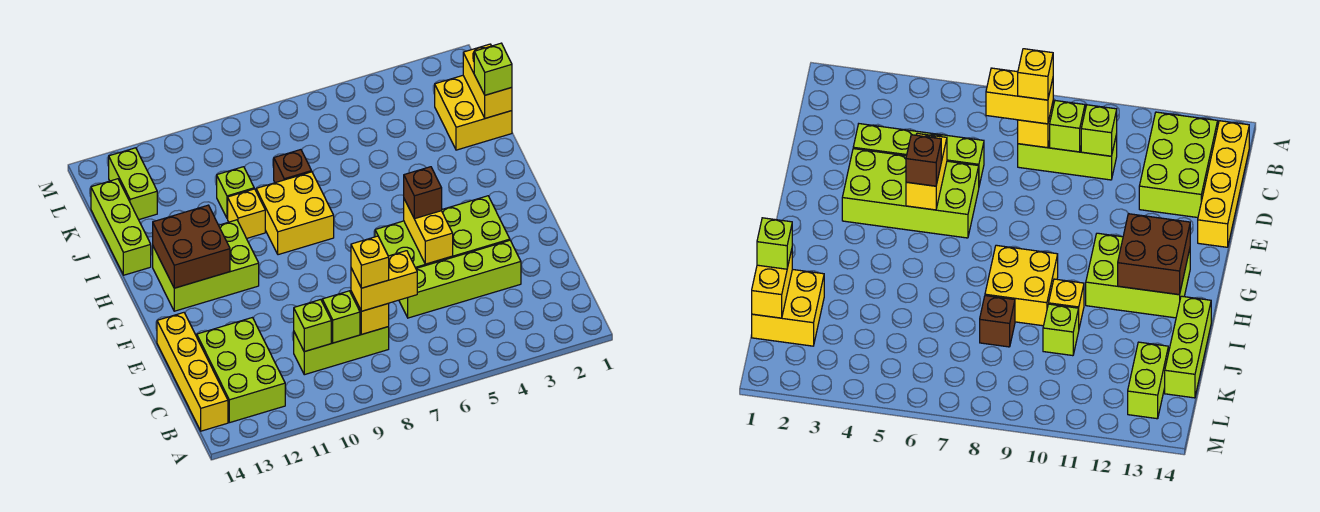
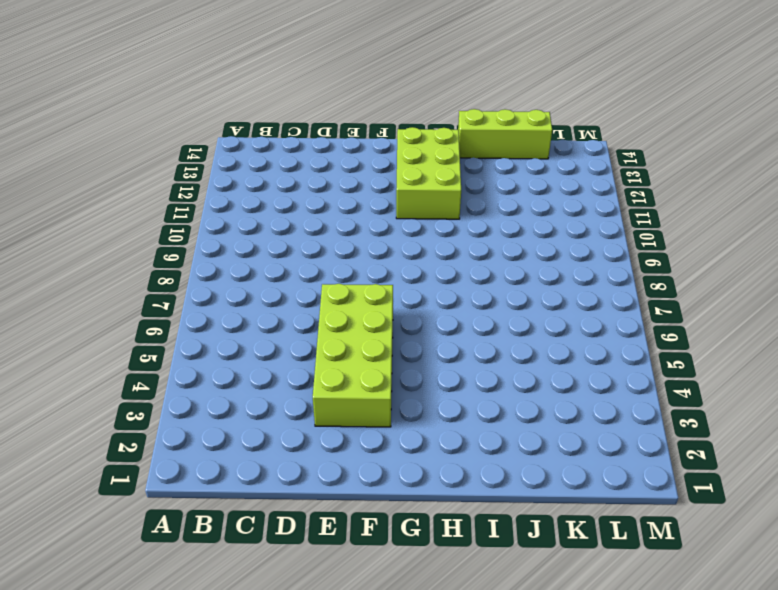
none -> lime brick B12:D13 level 1
none -> yellow brick B14:E14 level 1
none -> lime brick C8:C10 level 1

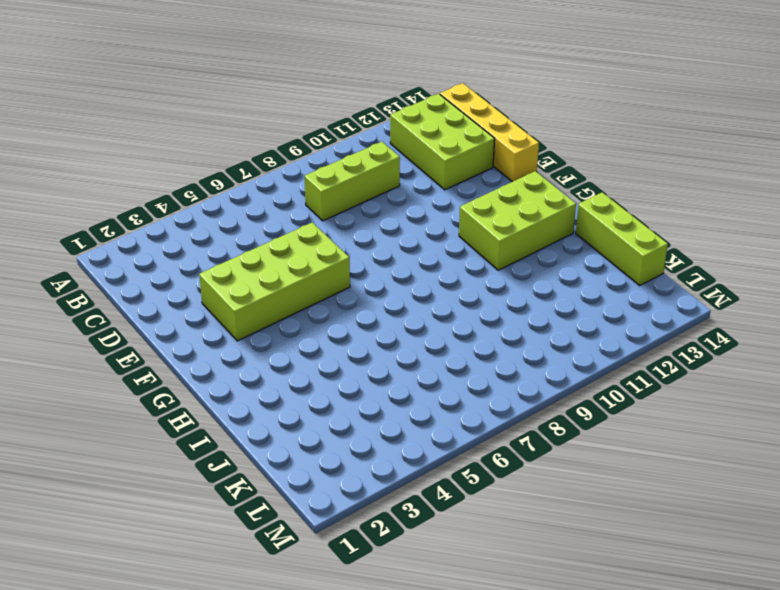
none -> lime brick D3:D6 level 1
none -> yellow brick H8:I9 level 1
none -> yellow brick I10 level 1

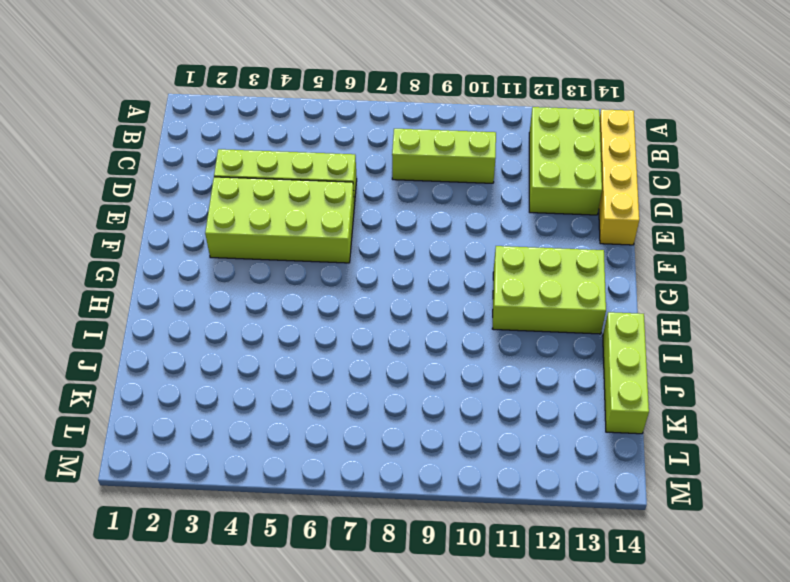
none -> yellow brick H8:I9 level 1
none -> yellow brick I10 level 1
none -> yellow brick J1:K2 level 1

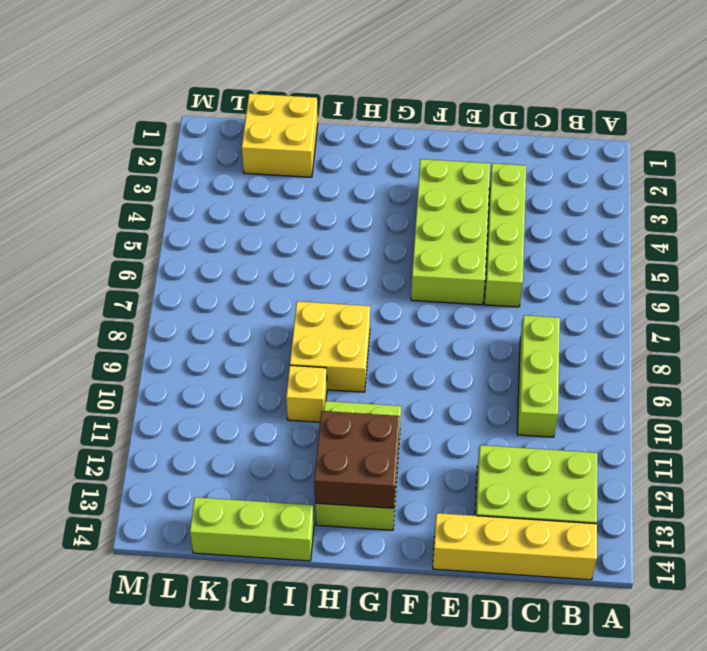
none -> brown brick J8 level 1
none -> lime brick J10 level 1
none -> lime brick K13:L13 level 1

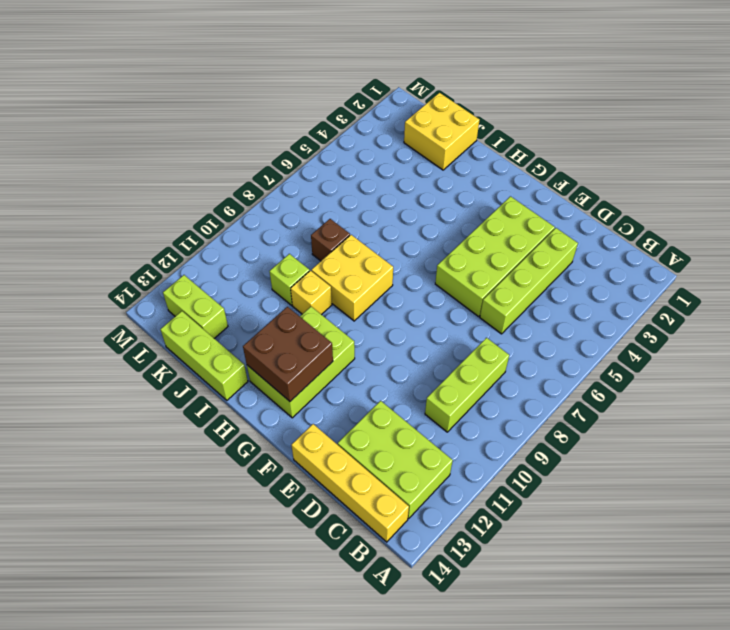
none -> yellow brick C8 level 2
none -> lime brick C9 level 2
none -> lime brick C10 level 2

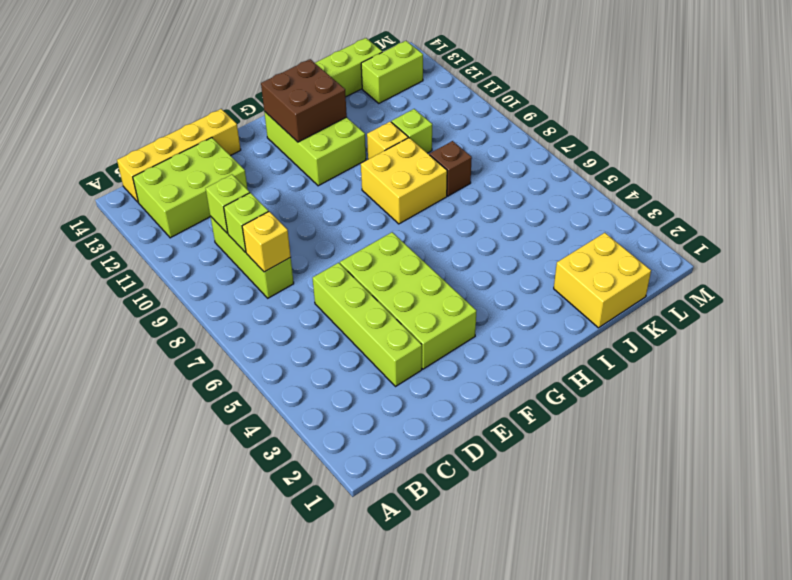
none -> yellow brick E5:F5 level 2
none -> yellow brick J1:K1 level 2
none -> yellow brick C7:C8 level 3

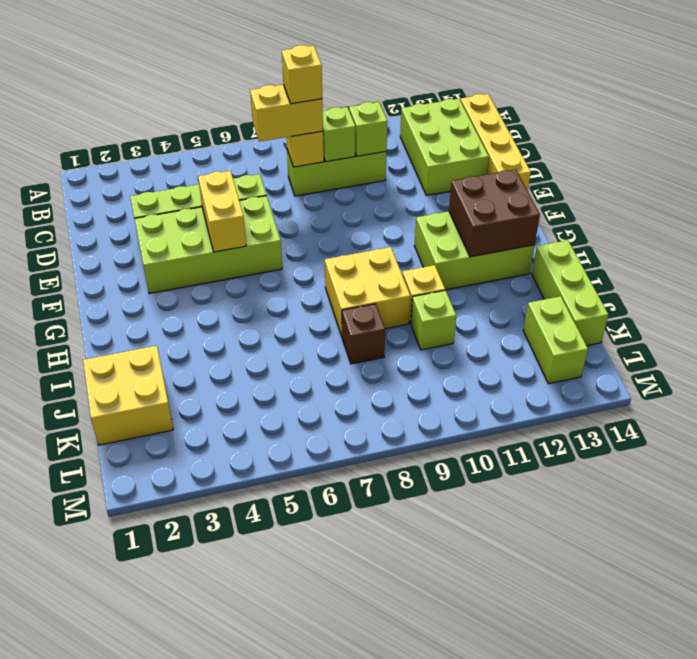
none -> yellow brick J1:K1 level 2
none -> brown brick F5 level 3
none -> lime brick J1 level 3

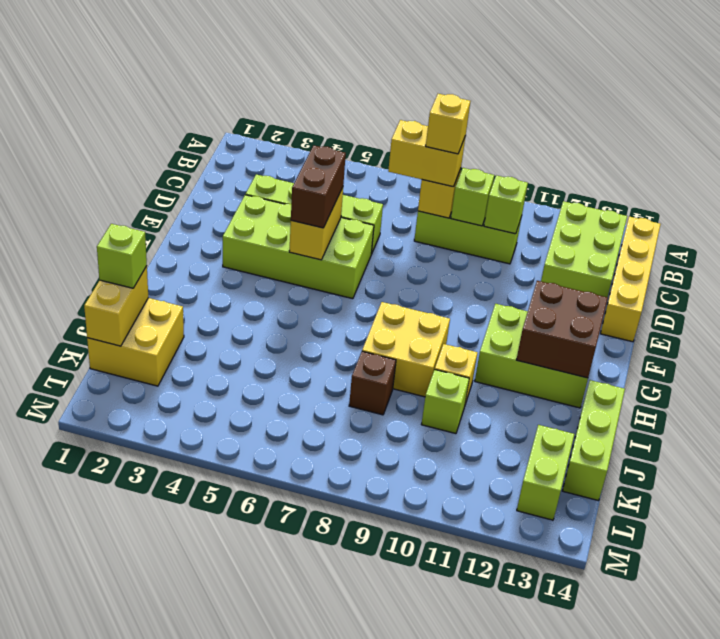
brown brick E5:F5 level 3 -> brown brick F5 level 3

